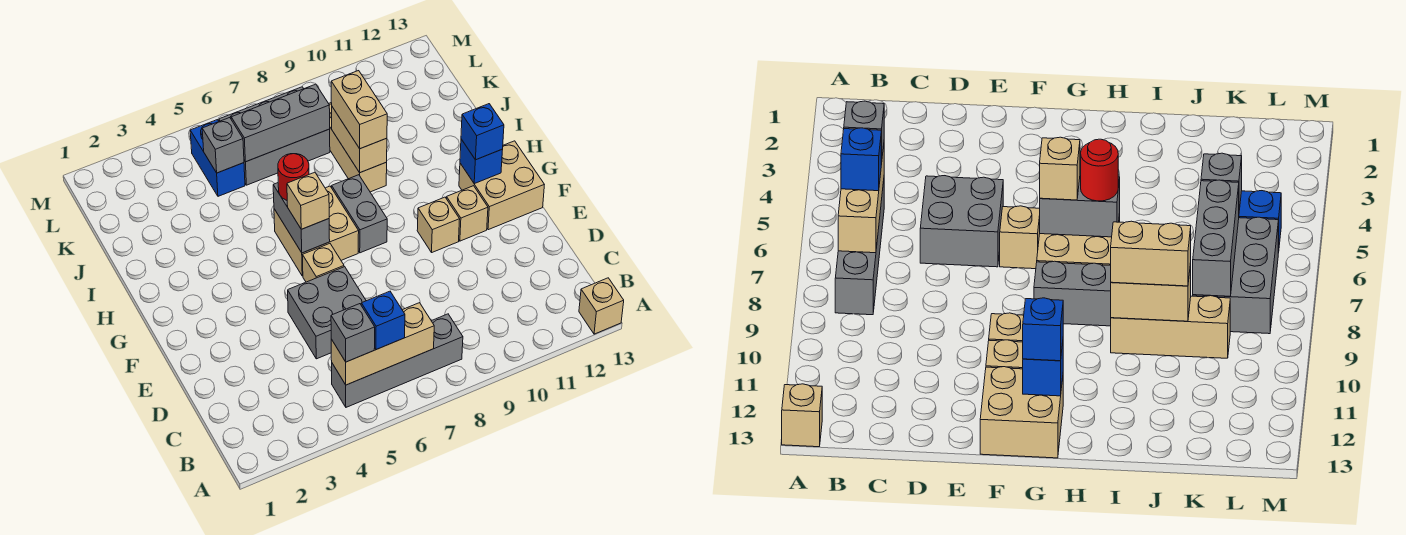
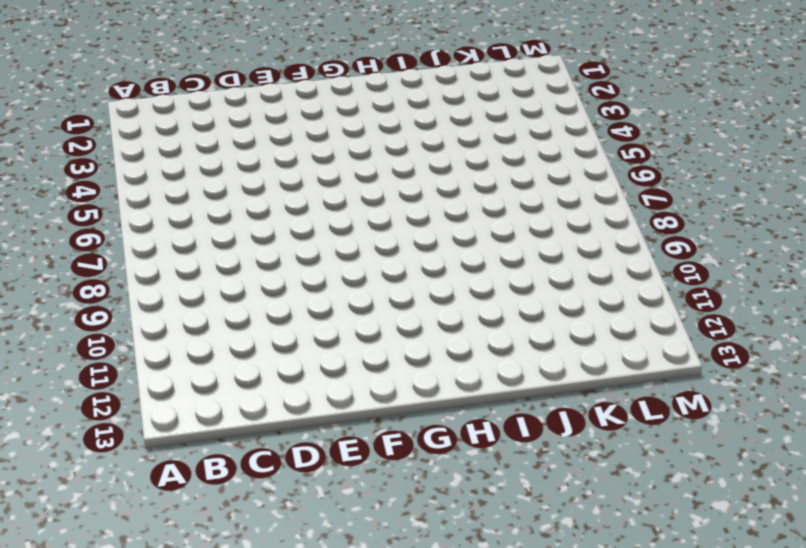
none -> tan brick A13 level 1
none -> grey brick B5:B8 level 1
none -> grey brick D5:E6 level 1

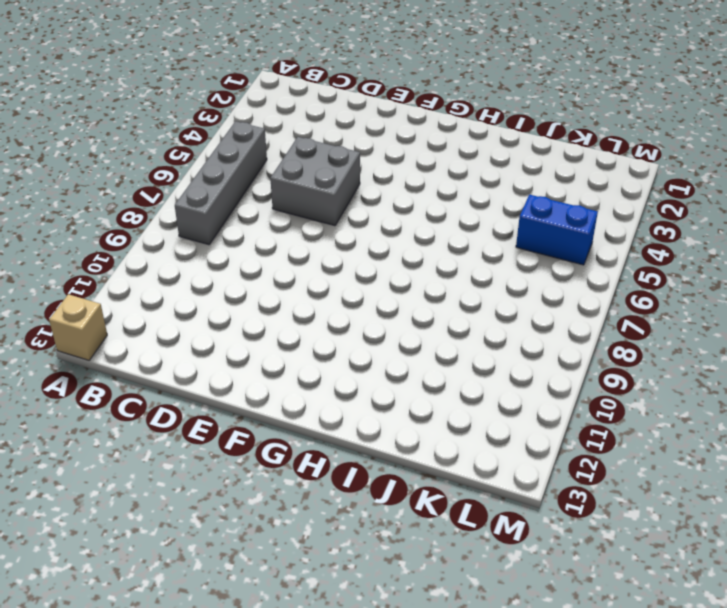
none -> tan brick F6 level 1
none -> tan brick F10 level 1
none -> tan brick F11 level 1

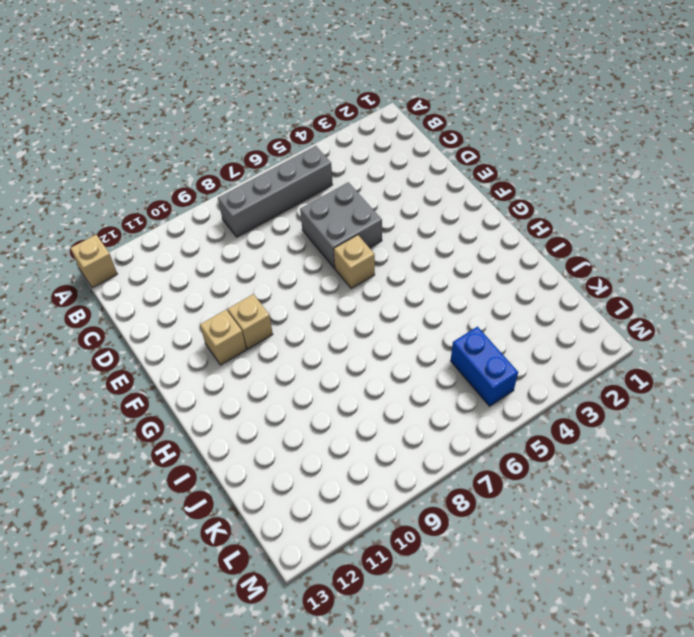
none -> tan brick F12:G13 level 1
none -> tan brick G6:H7 level 1
none -> grey brick G8:H8 level 1

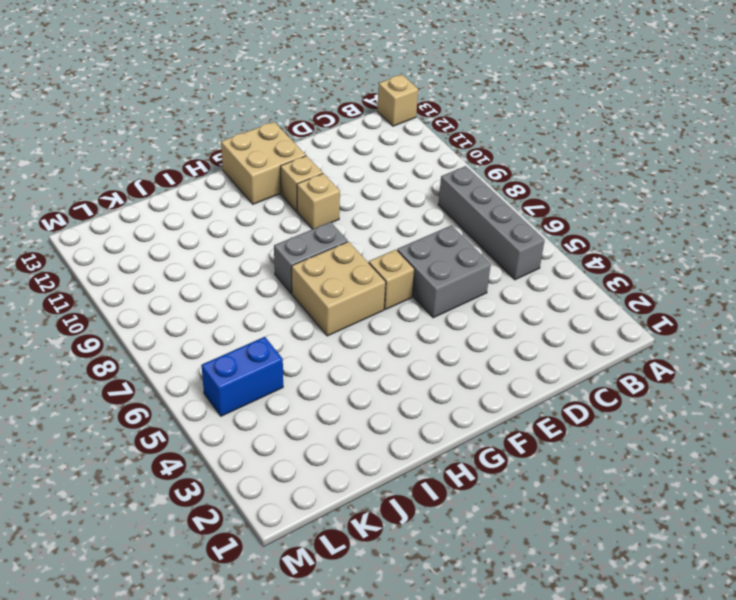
none -> tan brick I9:K9 level 1
none -> grey brick K6:L8 level 1
none -> tan brick B5:B7 level 2

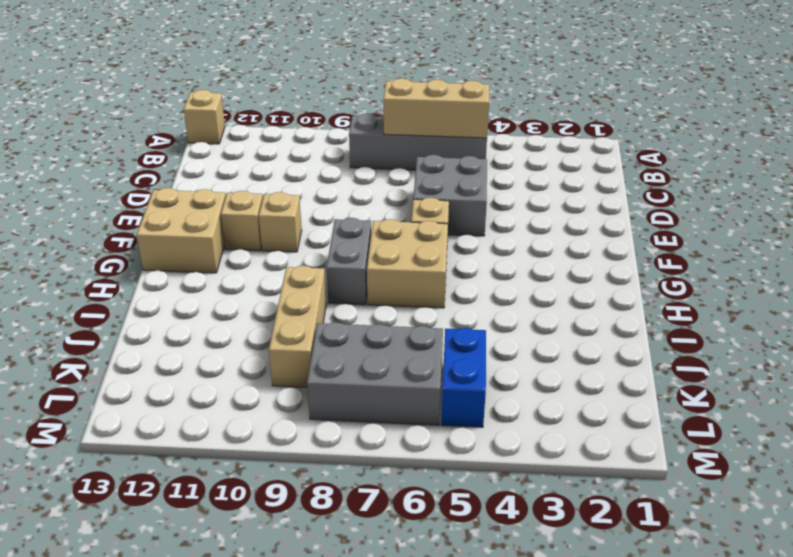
none -> grey brick G6:H6 level 2
none -> blue brick G12 level 2
none -> tan brick I9:J9 level 2

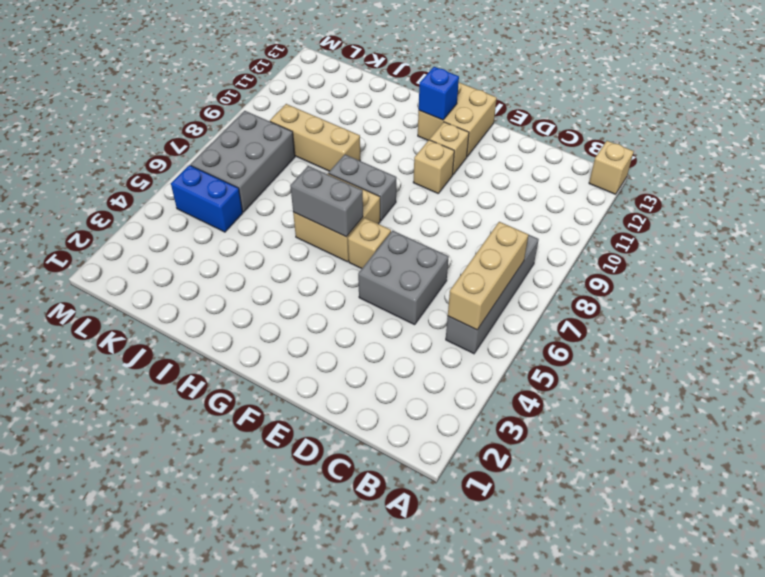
none -> tan brick I9:J9 level 2
none -> grey brick K5 level 2
none -> grey brick K6:K8 level 2

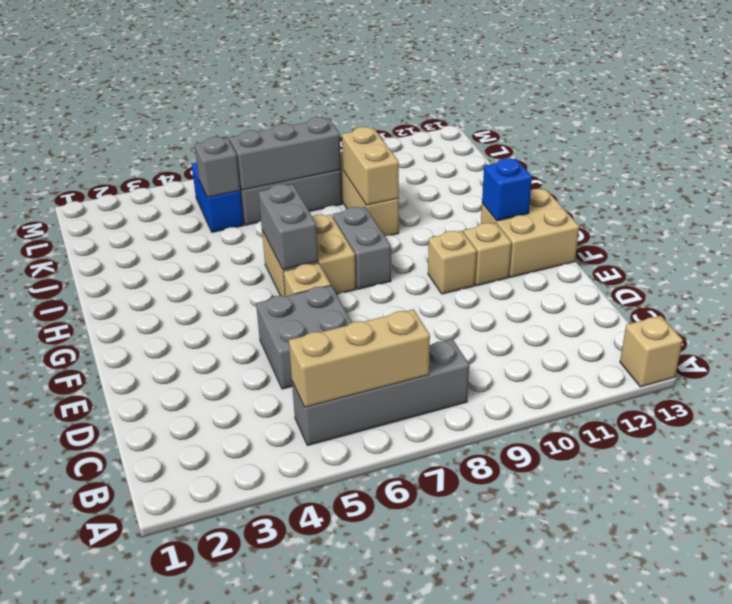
none -> grey brick B5 level 3
none -> blue brick B6 level 3
none -> tan brick G6 level 3

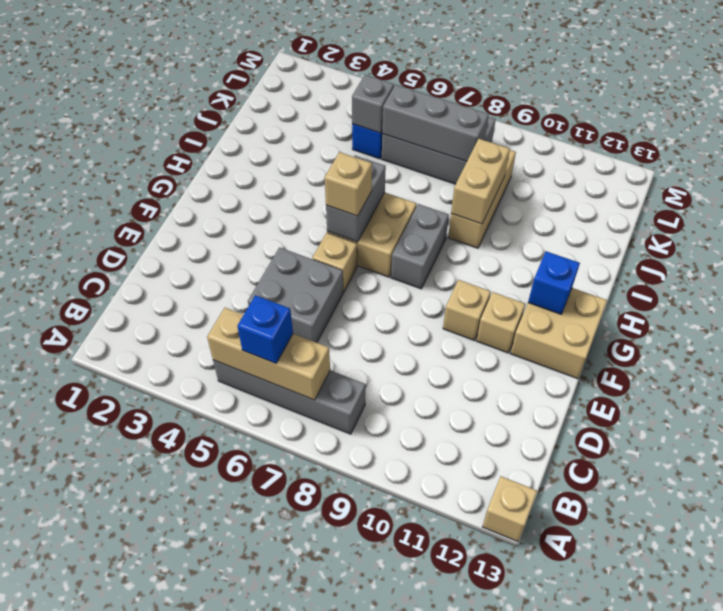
none -> grey brick B5 level 3
none -> blue brick G12 level 3
none -> red round brick H6 level 3

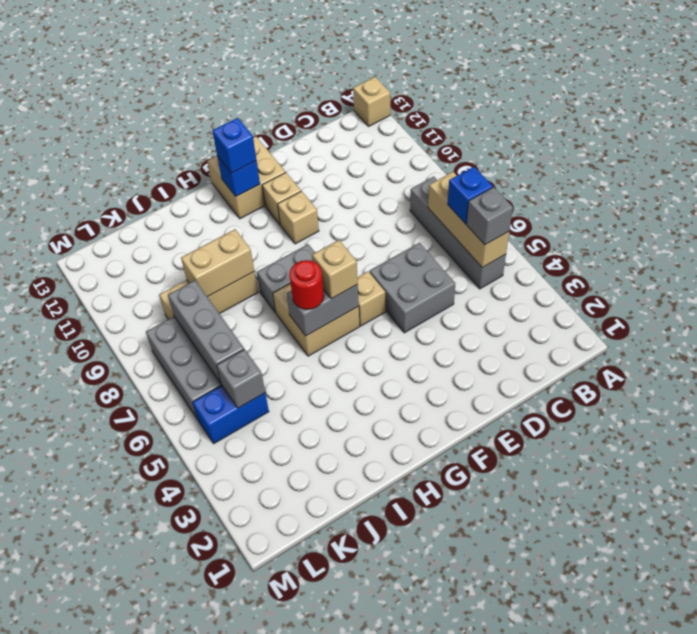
none -> tan brick I9:J9 level 3

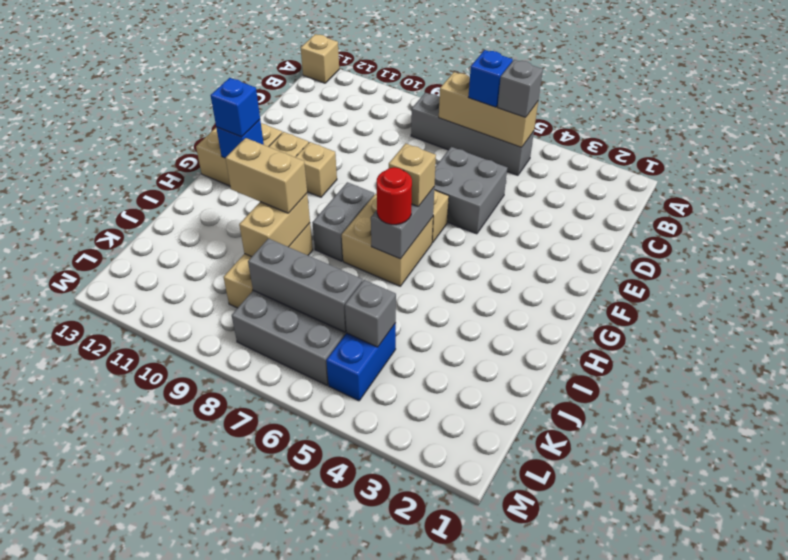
tan brick I9:I10 level 3 -> tan brick I9:J9 level 3

